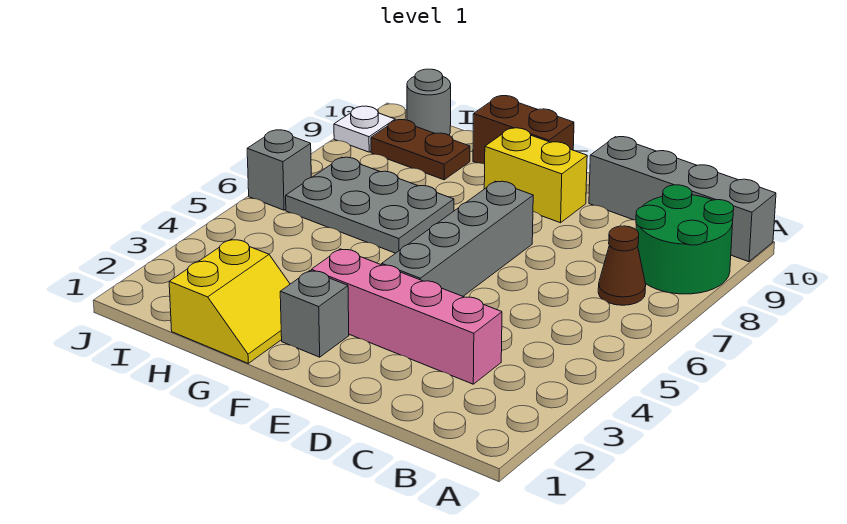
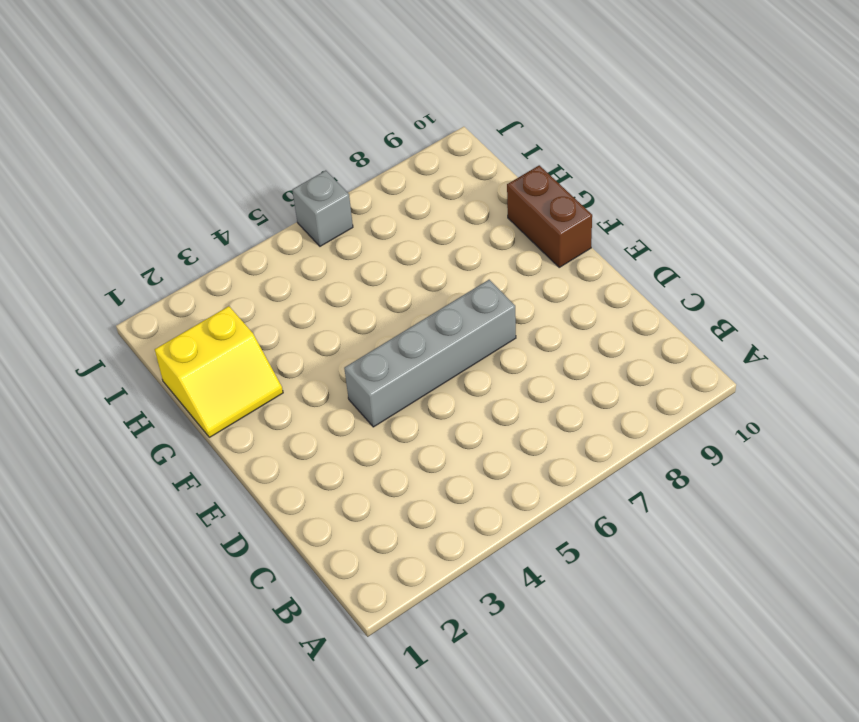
none -> green round brick A8:B9 level 1
none -> grey brick A10:D10 level 1
none -> brown cone B7 level 1

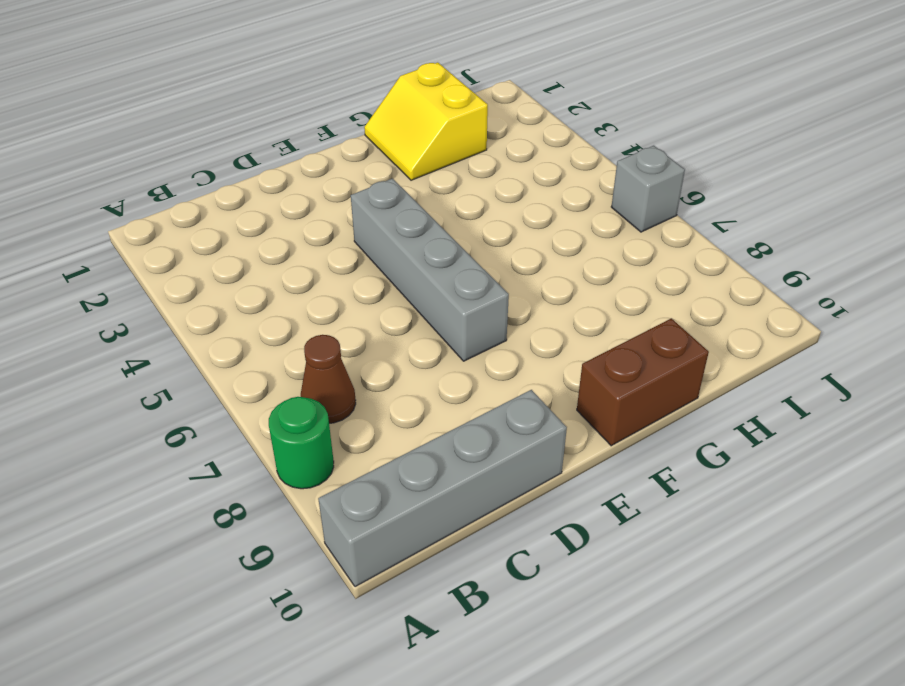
green round brick A8 level 1 -> green round brick A8:B9 level 1
none -> pink brick C3:F3 level 1
none -> yellow brick E9:F9 level 1
none -> grey brick F2 level 1

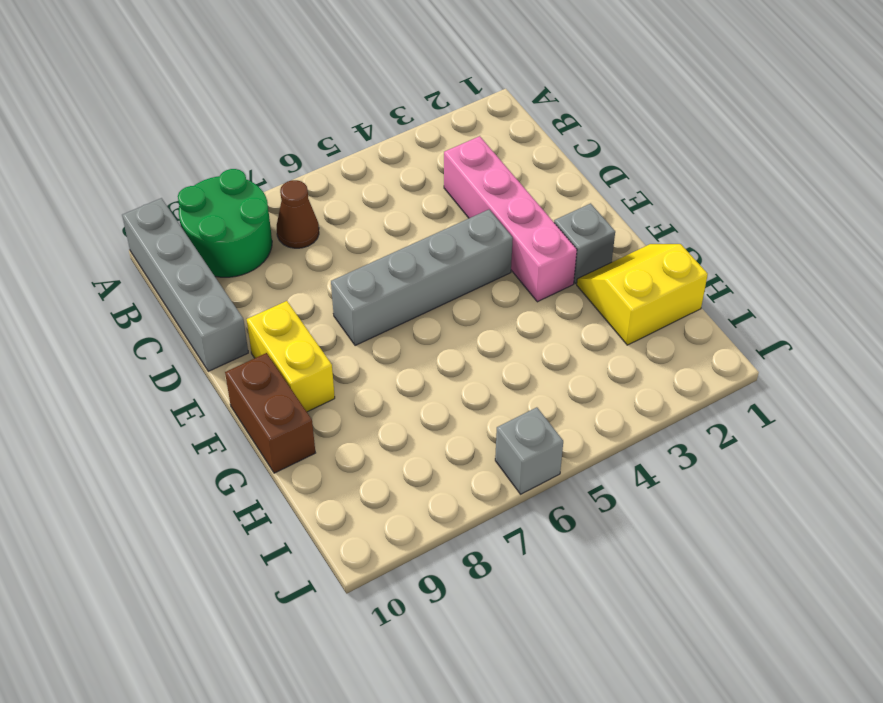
none -> grey plate G6:I7 level 1
none -> brown plate H9:I9 level 1
none -> grey round brick I10 level 1

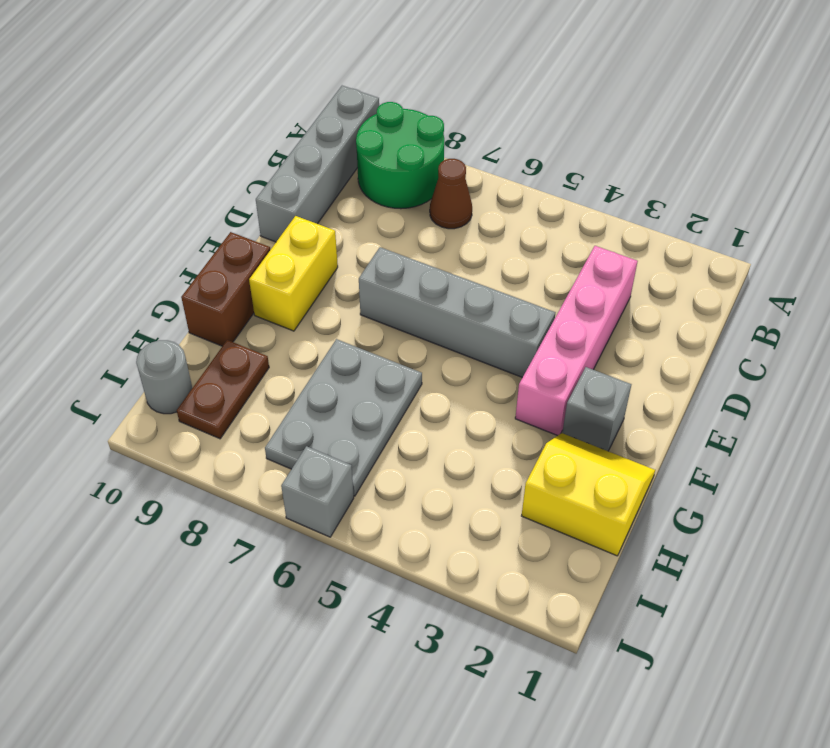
none -> white plate J9 level 1

